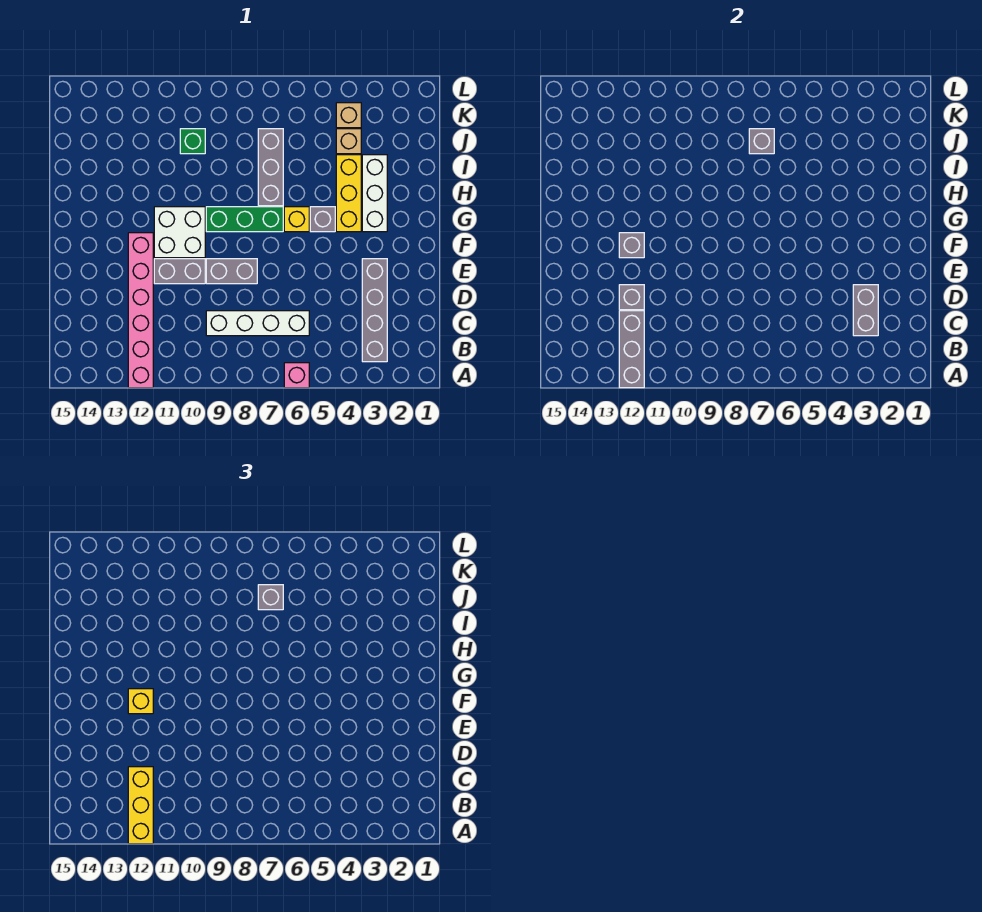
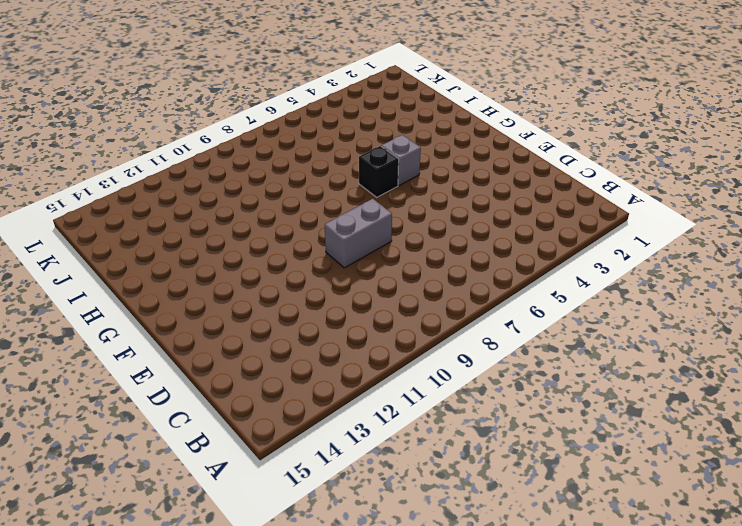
black brick G6 level 1 -> yellow brick G6 level 1
none -> pink brick A6 level 1
none -> pink brick A12:F12 level 1
none -> grey brick B3:E3 level 1

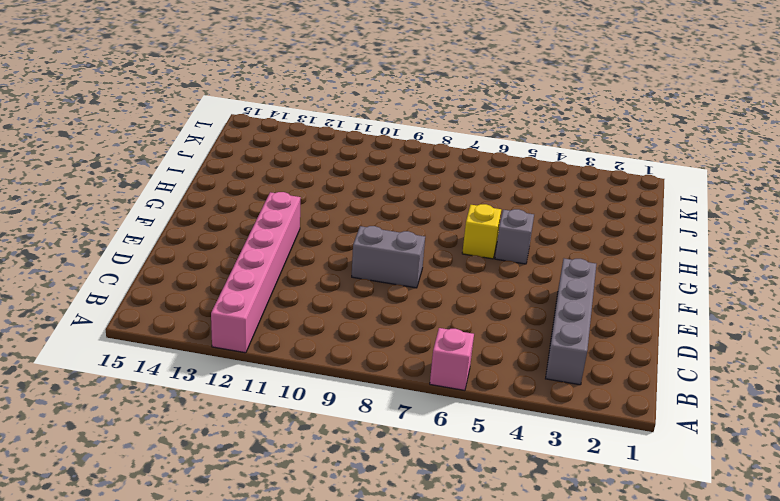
none -> white brick C6:C9 level 1
none -> grey brick E10:E11 level 1
none -> white brick F10:G11 level 1

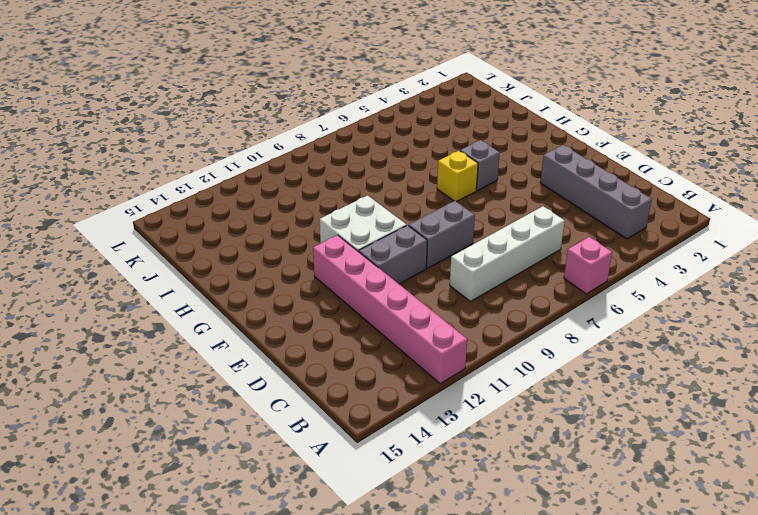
none -> white brick G3:I3 level 1
none -> yellow brick G4:I4 level 1
none -> green brick G7:G9 level 1

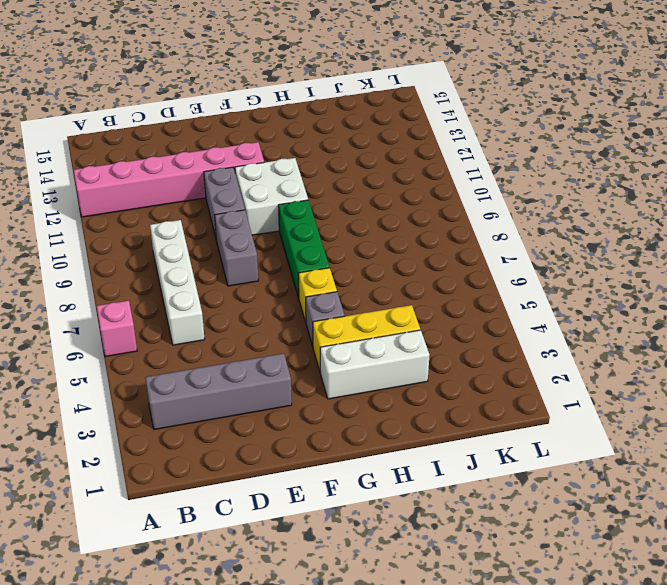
none -> grey brick H7:J7 level 1
none -> tan brick J4 level 1
none -> green brick J10 level 1

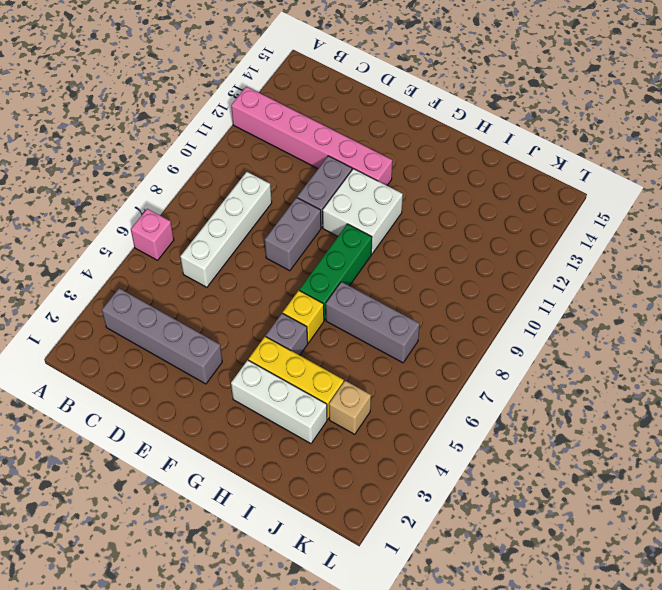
none -> green brick J10 level 1
none -> tan brick K4 level 1
none -> grey brick A12:C12 level 2

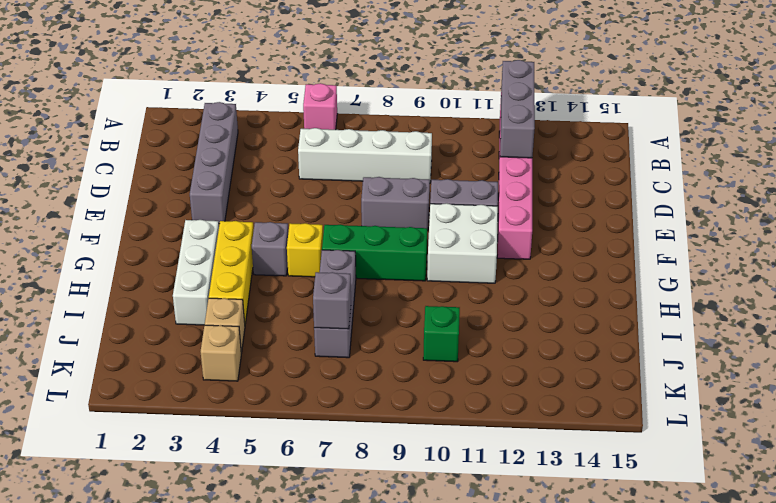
none -> grey brick C3:D3 level 2
none -> grey brick D12 level 2
none -> grey brick F12 level 2

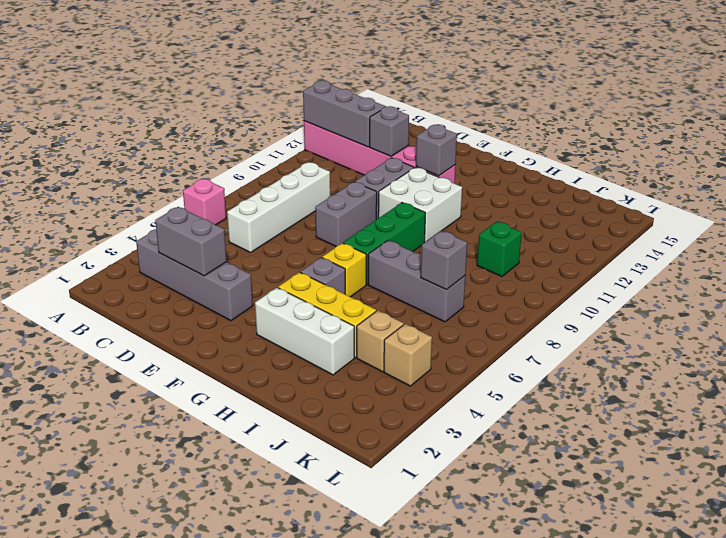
none -> yellow brick A12:C12 level 3
none -> yellow brick F12 level 3
none -> grey brick J7 level 3

